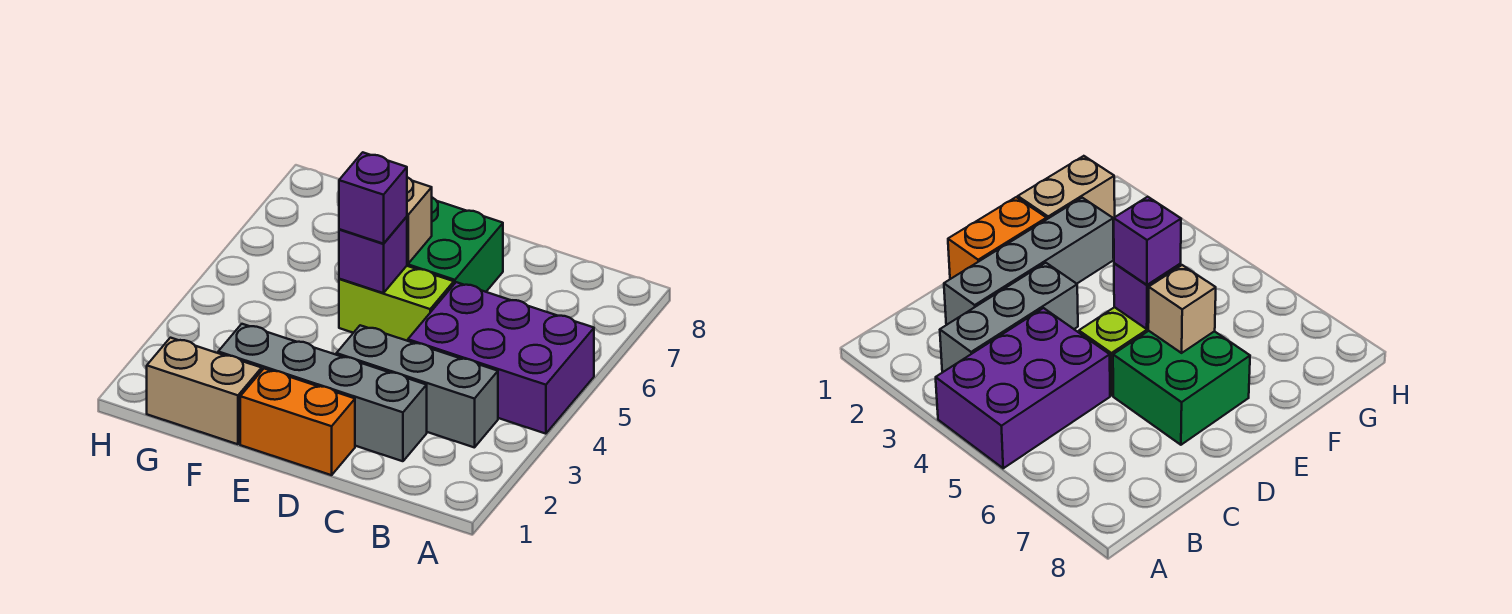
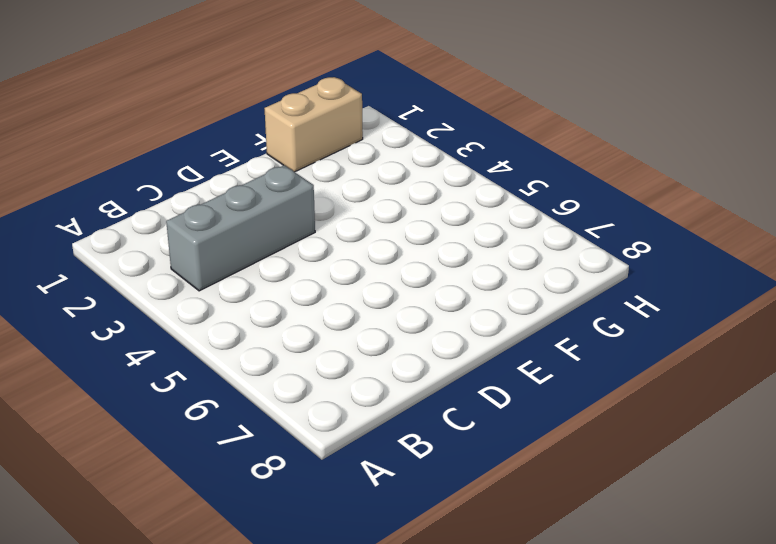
none -> purple brick A4:C5 level 1
none -> grey brick C2:F2 level 1

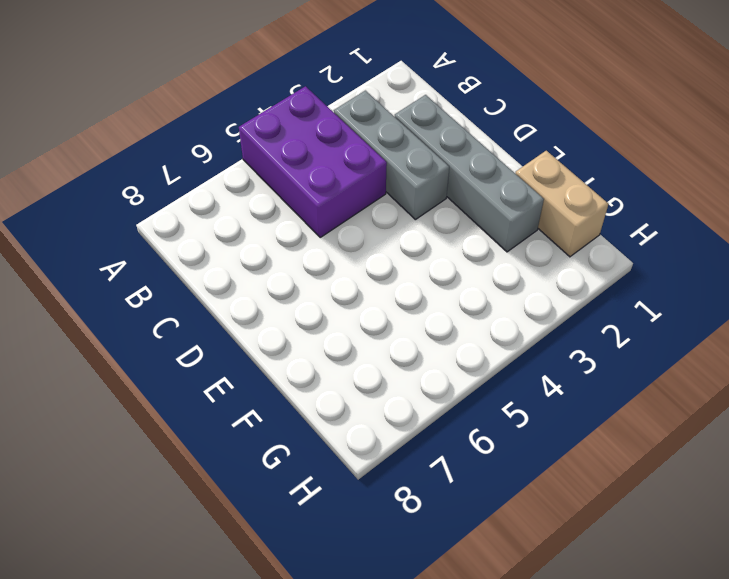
none -> orange brick D1:E1 level 1
none -> lime brick D5:E5 level 1

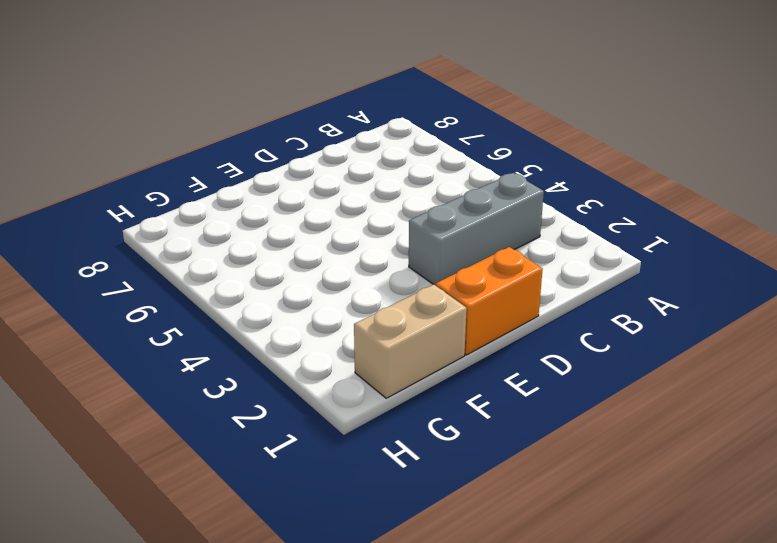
none -> purple brick A4:C5 level 1
none -> grey brick C2:F2 level 1

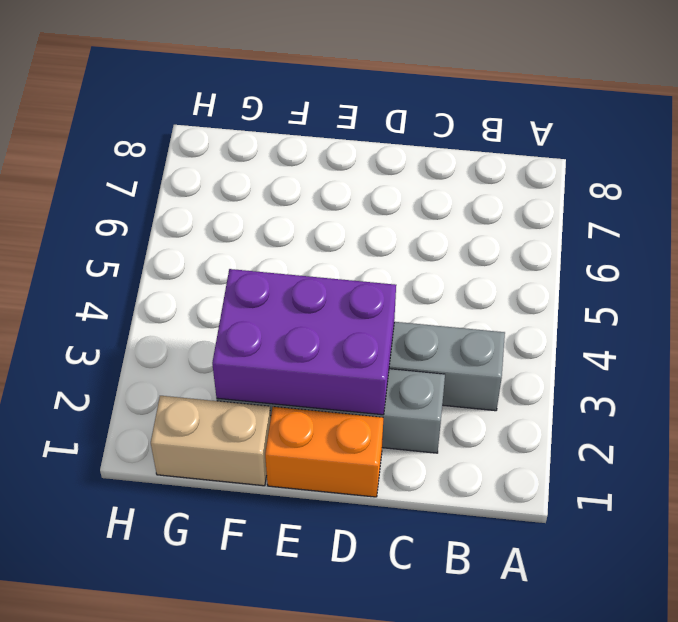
purple brick D2:F3 level 2 -> purple brick A4:C5 level 1
none -> lime brick D5:E5 level 1
none -> green brick D6:E7 level 1

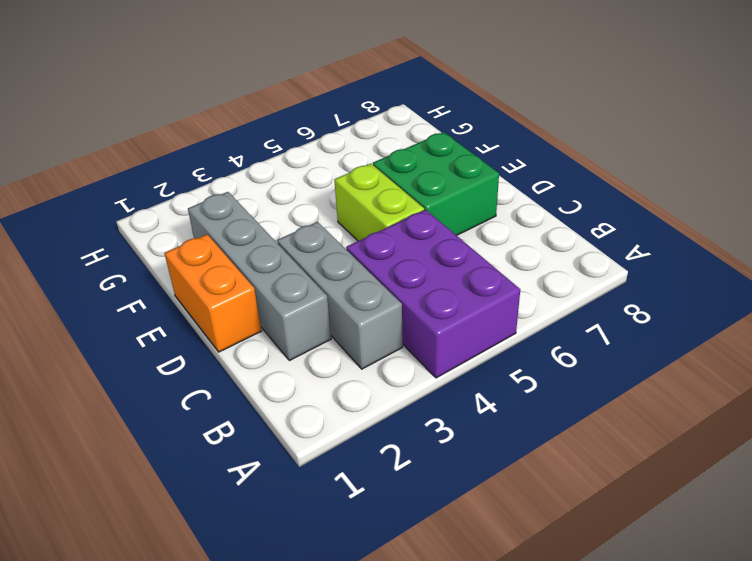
none -> tan brick F1:G1 level 1
none -> purple brick E5 level 2

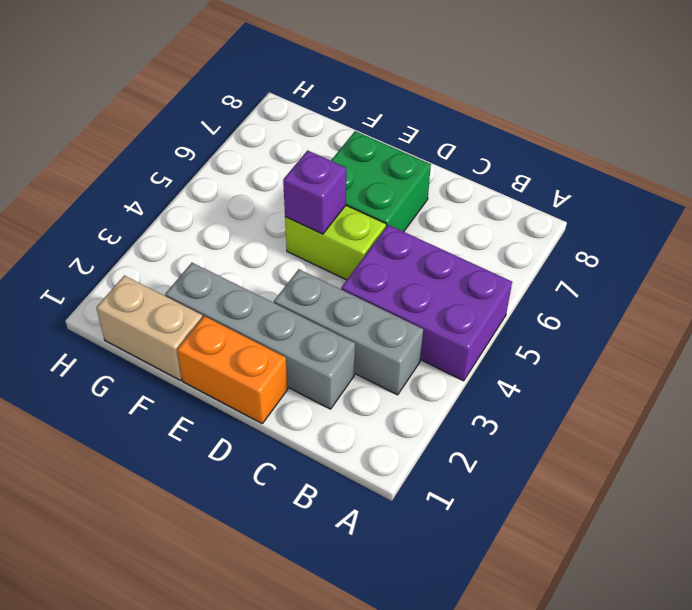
none -> tan brick E6 level 2
none -> purple brick E5 level 3

